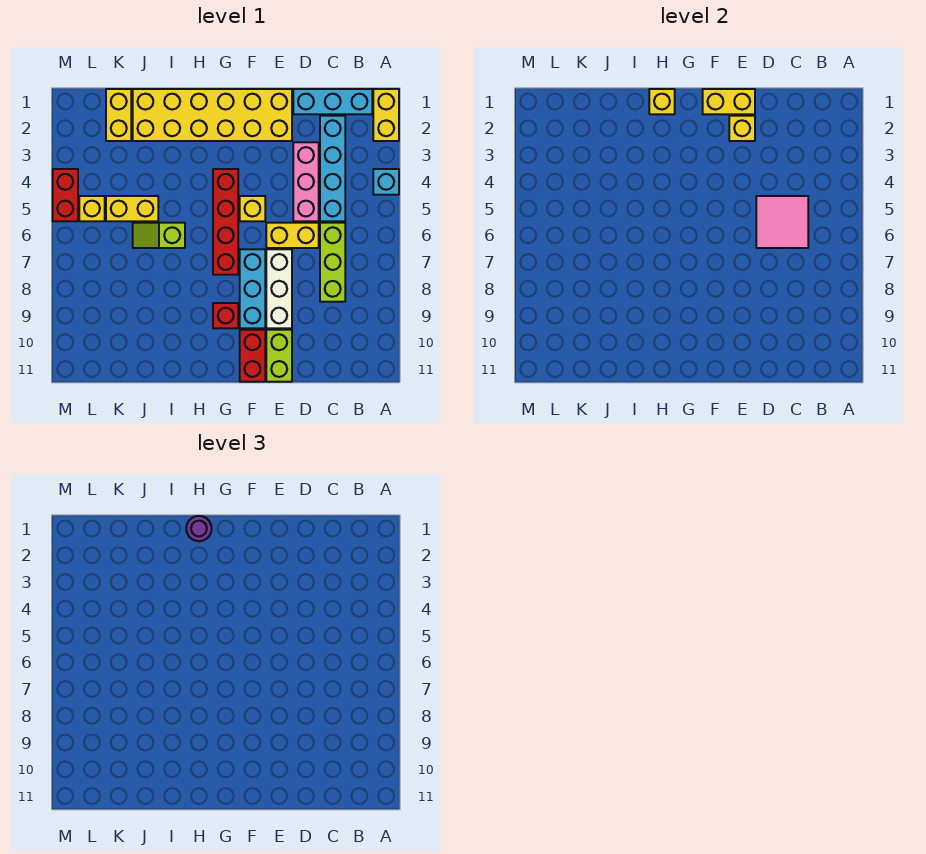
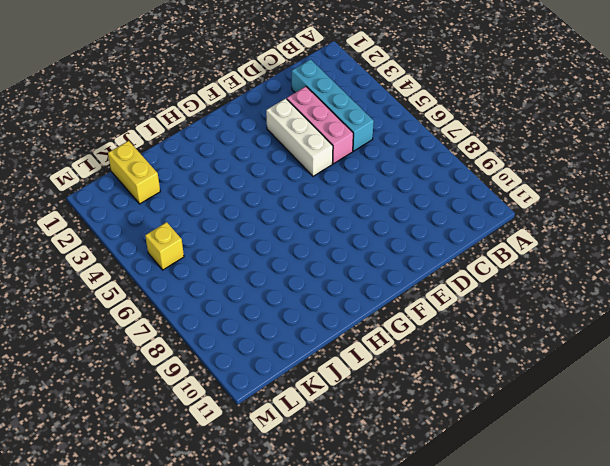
white brick E3:E5 level 1 -> white brick E7:E9 level 1
none -> yellow brick A1:A2 level 1
none -> cyan brick A4 level 1
none -> cyan brick B1:D1 level 1

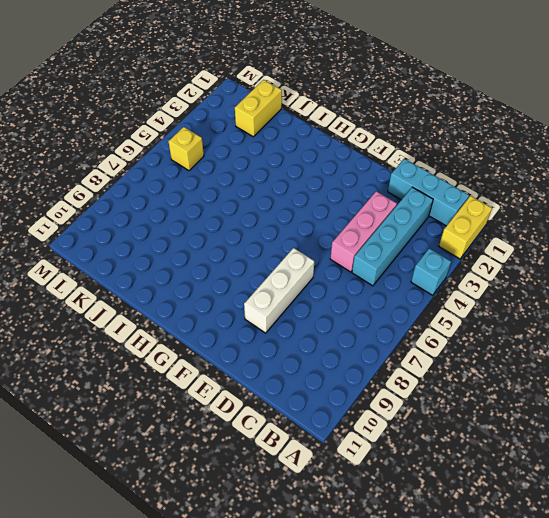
none -> lime brick C6:C8 level 1
none -> yellow brick D6:E6 level 1
none -> yellow brick E1:J2 level 1

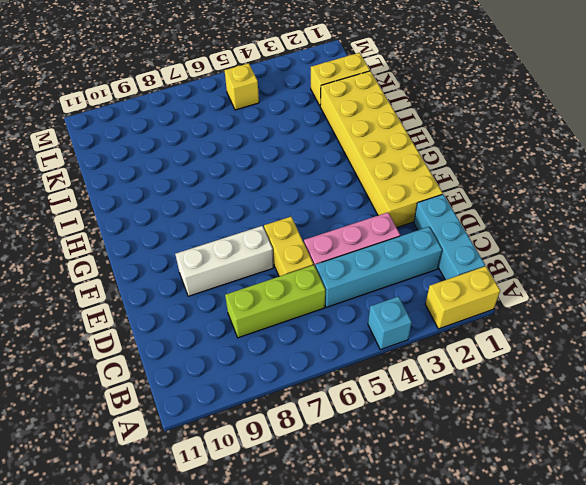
none -> lime brick E10:E11 level 1
none -> yellow brick F5 level 1
none -> cyan brick F7:F9 level 1

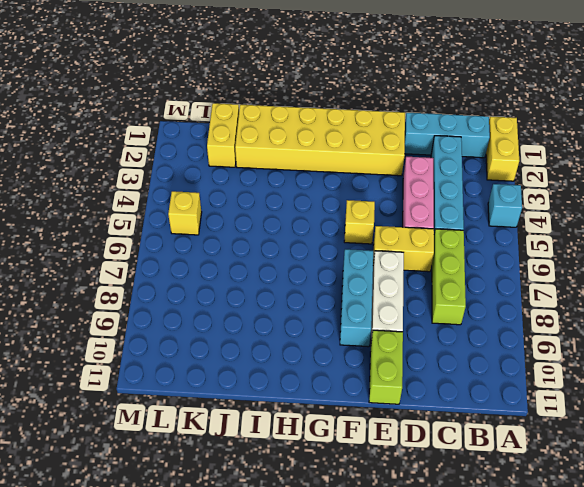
none -> red brick F10:F11 level 1
none -> red brick G4:G7 level 1
none -> red brick G9 level 1

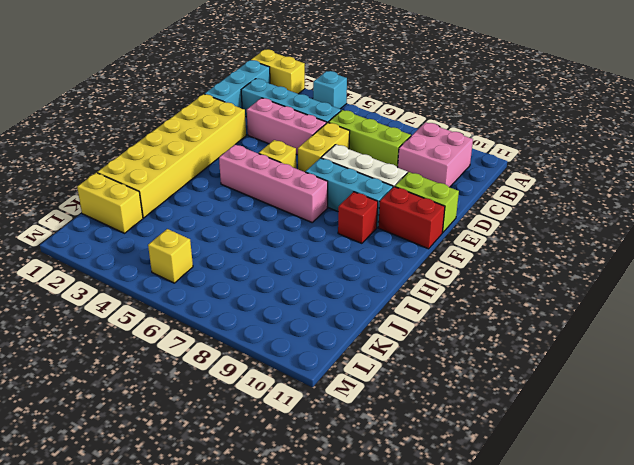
pink brick B9:C10 level 1 -> none
pink brick G4:G7 level 1 -> red brick G4:G7 level 1
none -> lime slope I6:J6 level 1 top I
none -> yellow brick J5:K5 level 1
none -> red brick M4:M5 level 1

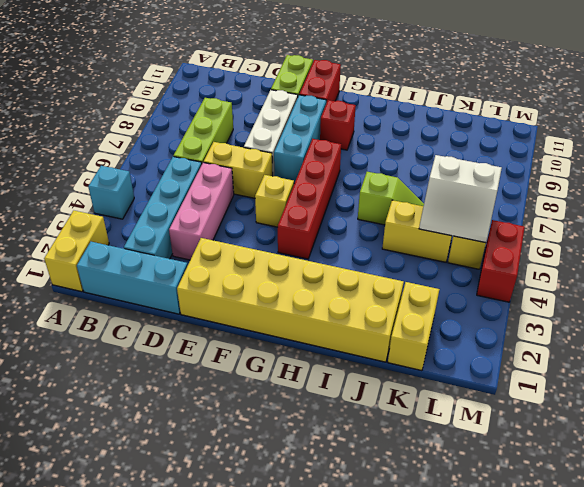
white slope K5:L6 level 2 top 6 -> none
none -> pink tile C5:D6 level 2
none -> yellow brick E1:F1 level 2
none -> yellow brick E2 level 2

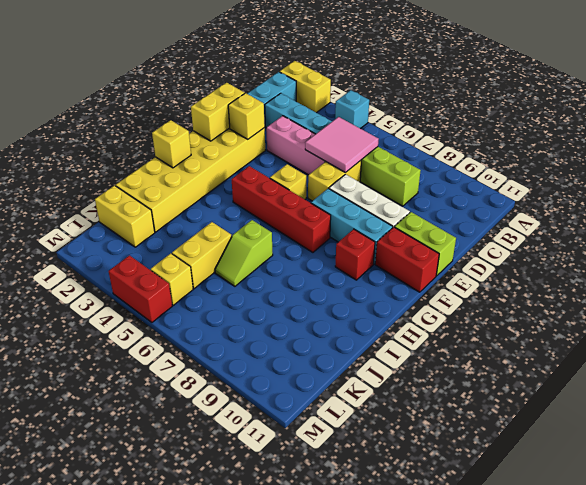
none -> purple round brick H1 level 3

